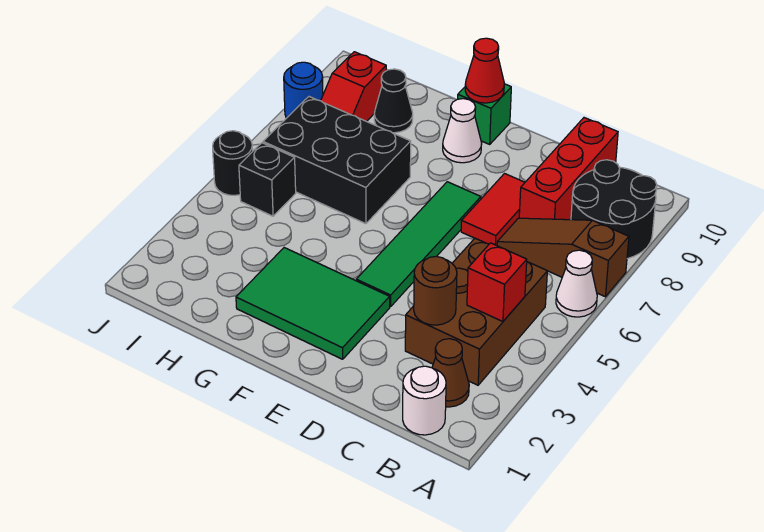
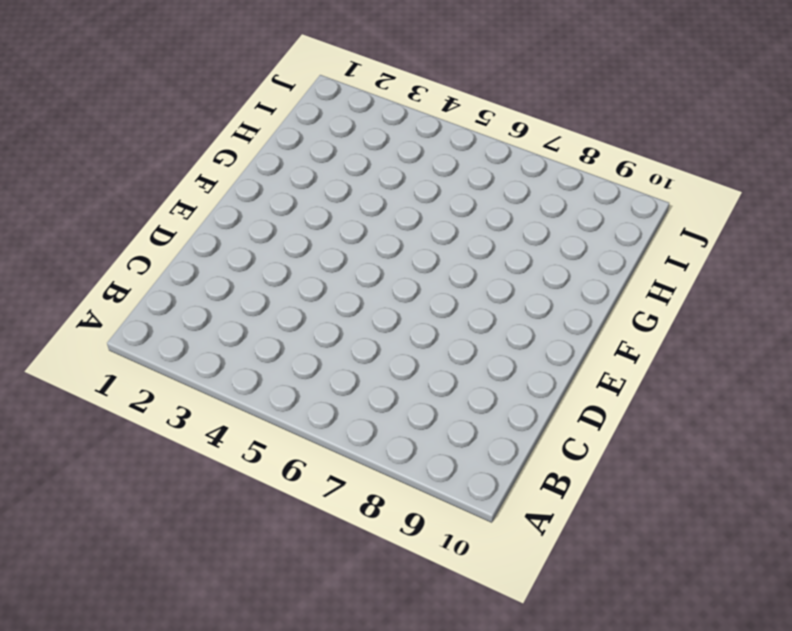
none -> white cone A6 level 1
none -> brown slope A7:C7 level 1 top A
none -> black round brick A8:B9 level 1

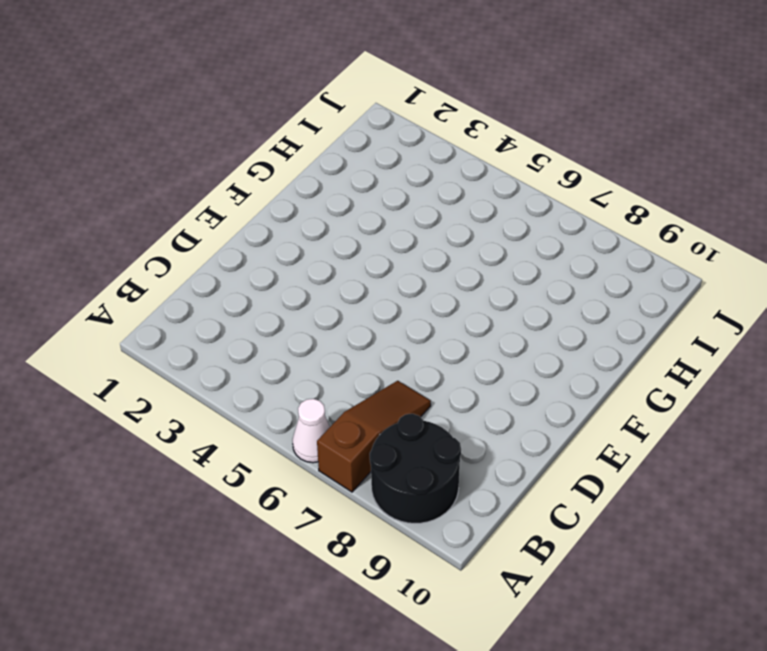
none -> white round brick B1 level 1
none -> brown cone B2 level 1
none -> brown brick B3:C5 level 1

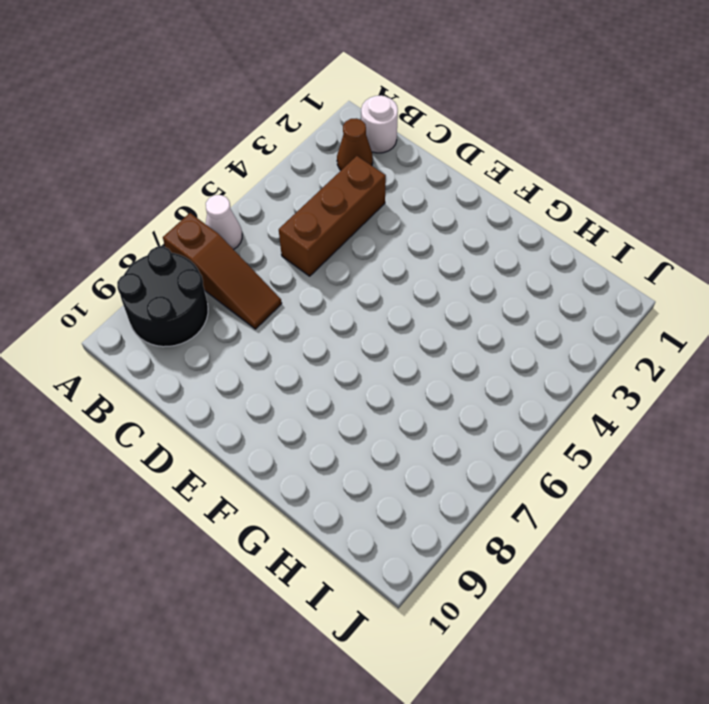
brown brick C3:C5 level 1 -> brown brick B3:C5 level 1
none -> red brick C8:C10 level 1
none -> red tile D7:D8 level 1
none -> green tile E2:G3 level 1

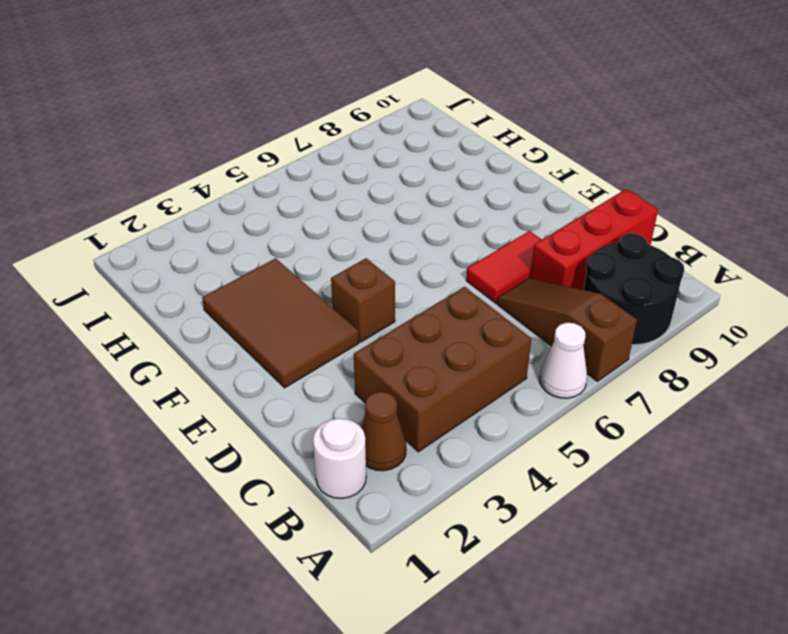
brown tile E2:G3 level 1 -> green tile E2:G3 level 1
brown brick E4 level 1 -> green tile E4:E7 level 1
none -> white cone F9 level 1
none -> green brick F10 level 1
none -> black brick G6:I7 level 1

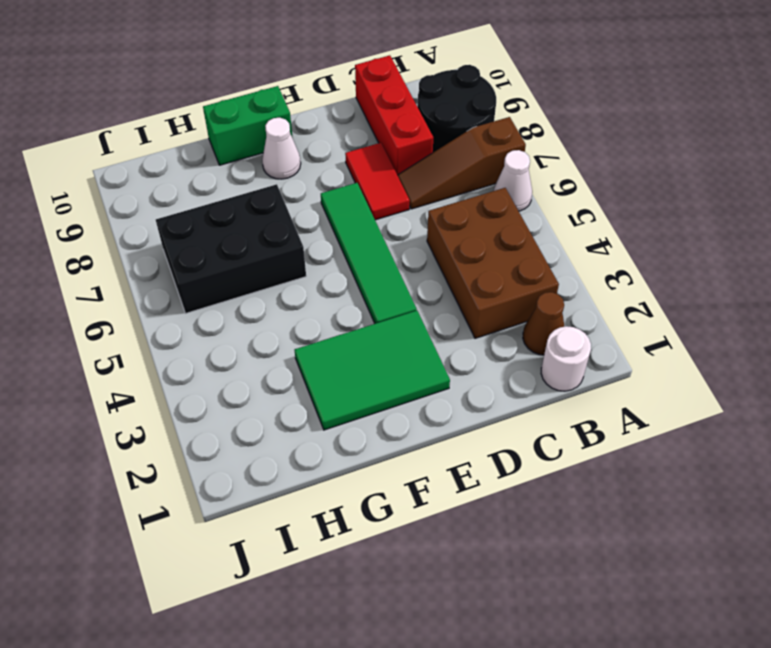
green brick F10:G10 level 1 -> green brick F10 level 1
none -> black cone H9 level 1
none -> black brick I5 level 1
none -> red slope I8:I9 level 1 top 9

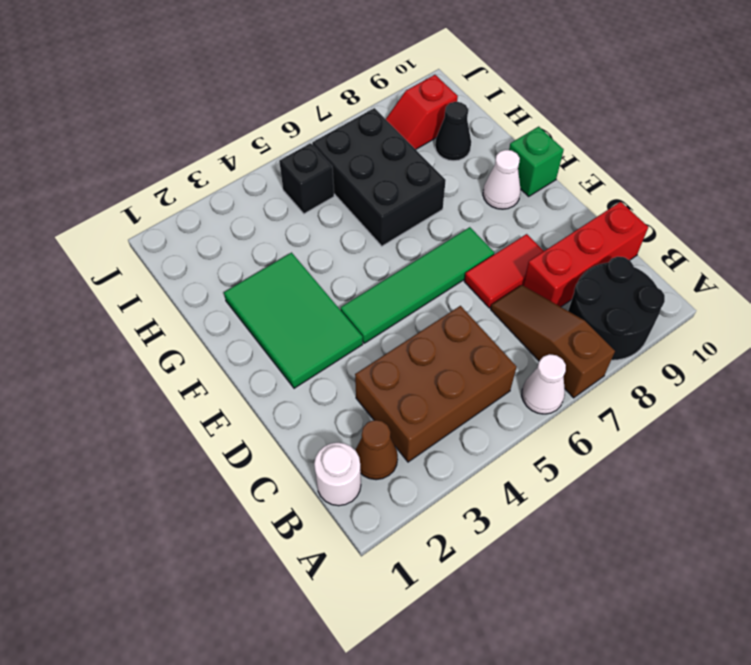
none -> black round brick J5 level 1
none -> blue round brick J8 level 1
none -> red brick B4 level 2

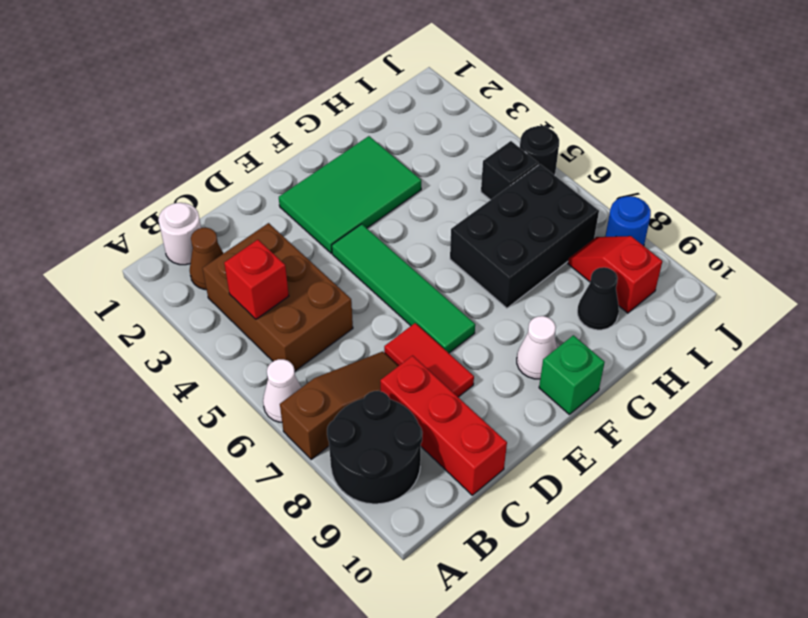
none -> brown round brick C3 level 2
none -> red cone F10 level 2

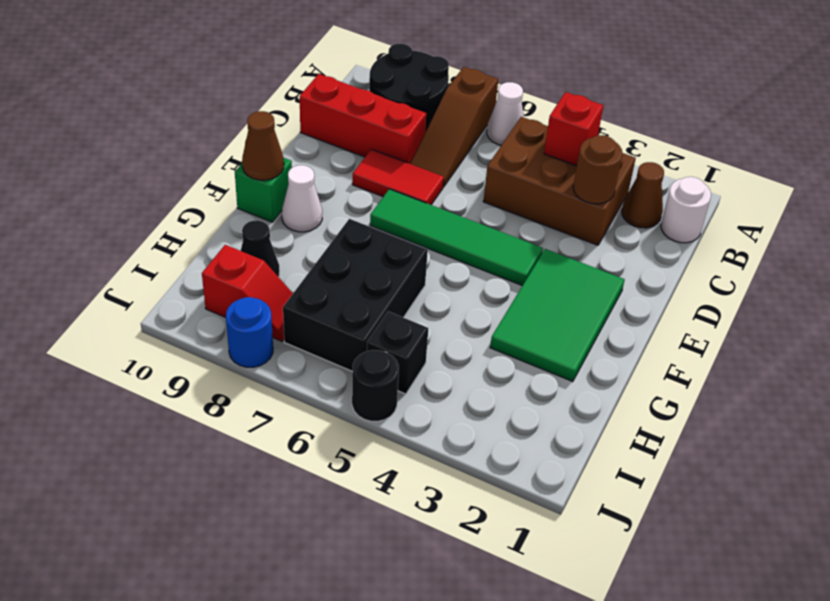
brown cone F10 level 2 -> red cone F10 level 2

